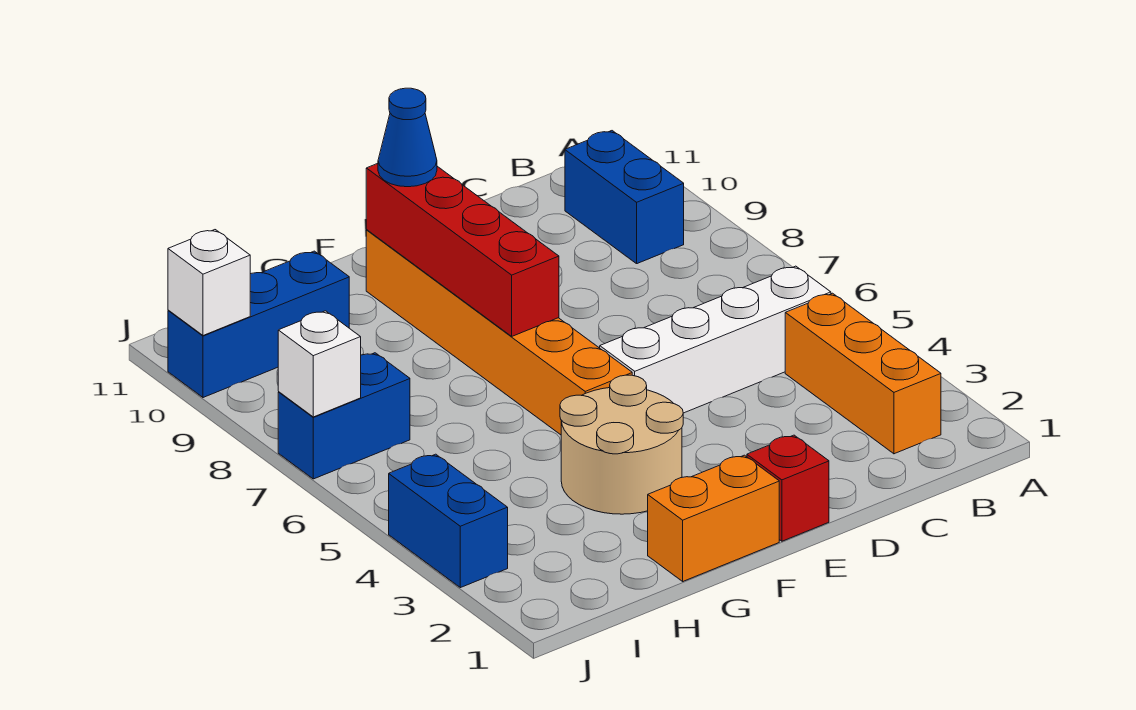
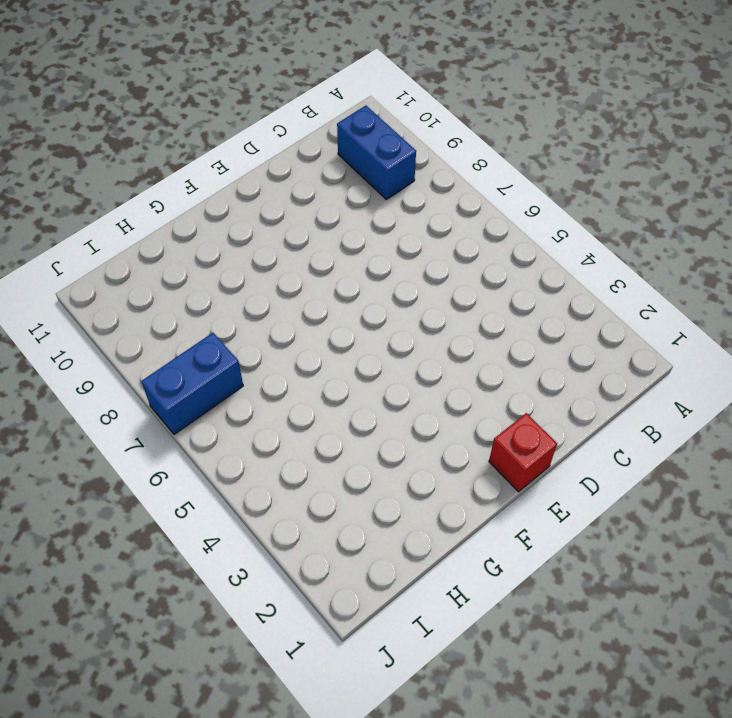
none -> orange brick B2:B4 level 1
none -> white brick B5:E5 level 1
none -> orange brick F1:G1 level 1

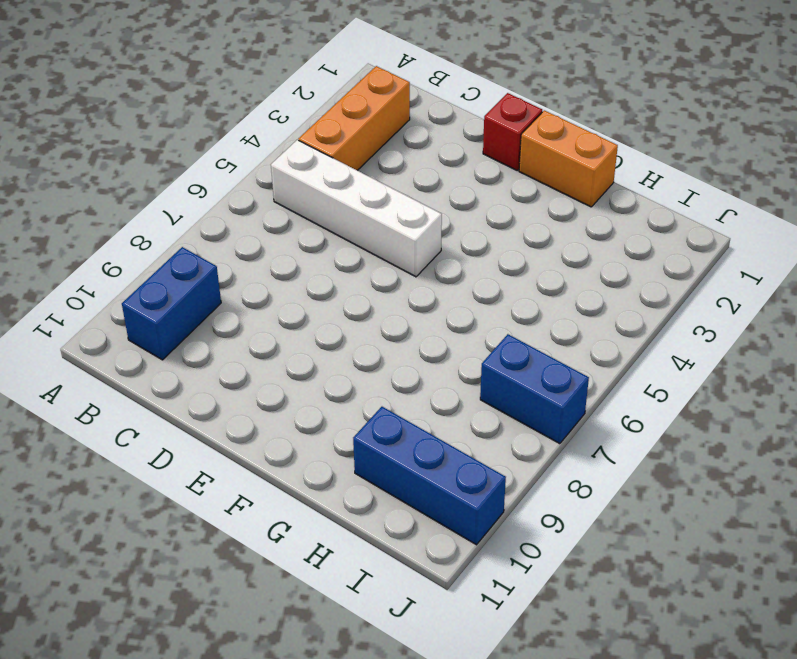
none -> tan round brick F3:G4 level 1
none -> orange brick F5:F10 level 1
none -> blue brick J3:J4 level 1

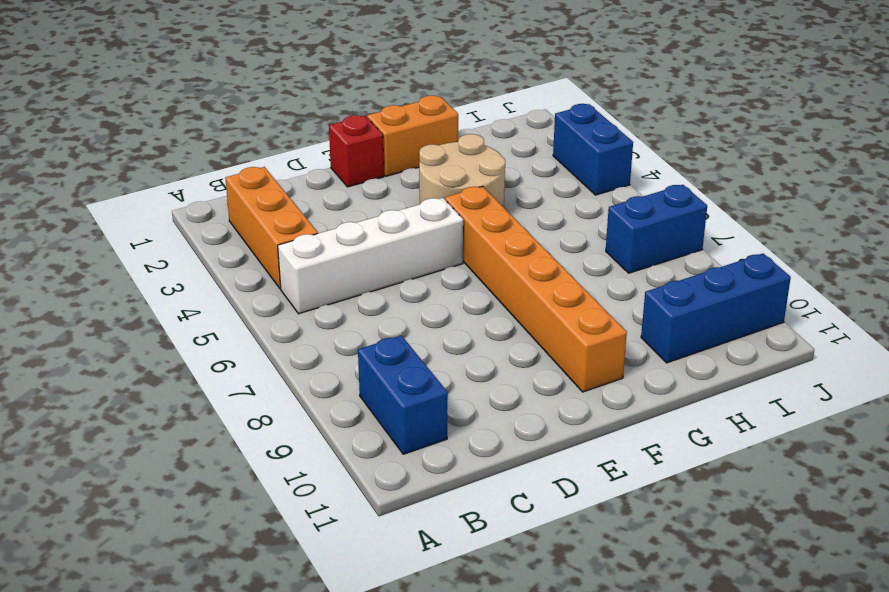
none -> red brick F7:F10 level 2
none -> white brick J7 level 2
none -> white brick J10 level 2

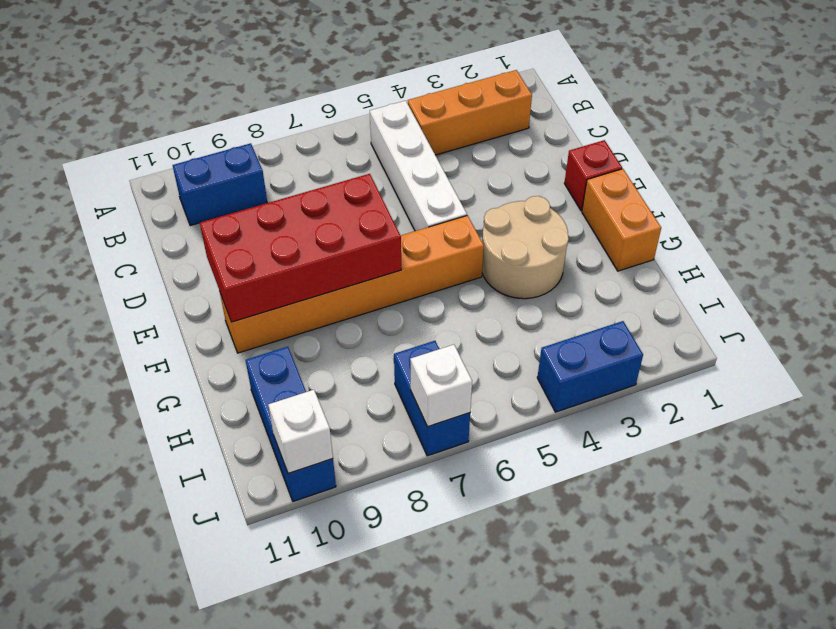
red brick E7:F10 level 2 -> red brick F7:F10 level 2
none -> blue cone F10 level 3

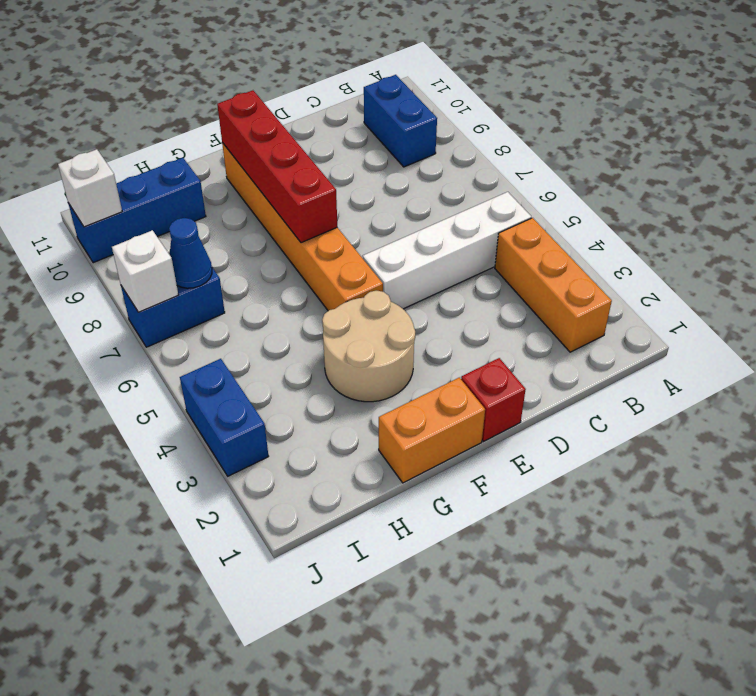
blue cone I7 level 2 -> blue cone F10 level 3

